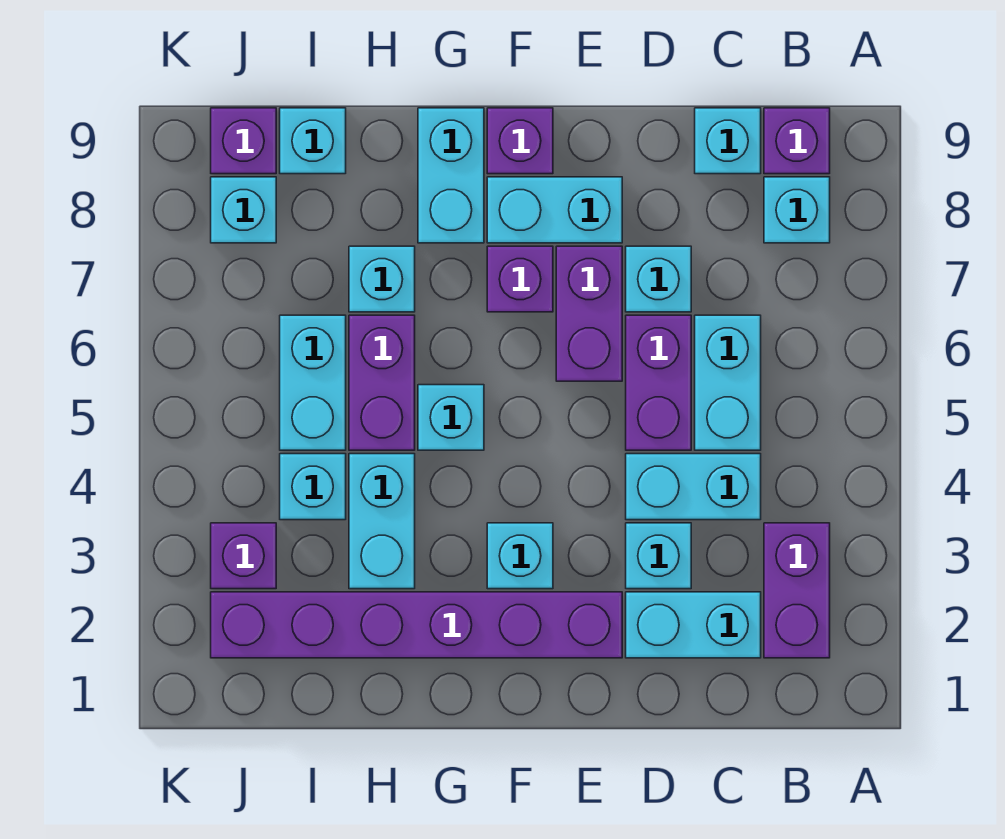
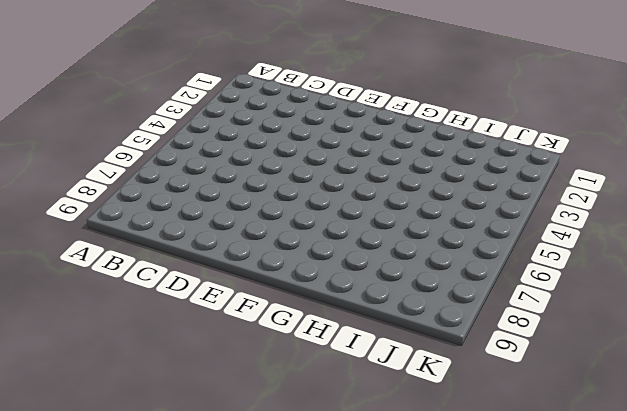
none -> purple brick B2:B3 level 1
none -> cyan brick B8 level 1
none -> purple brick B9 level 1

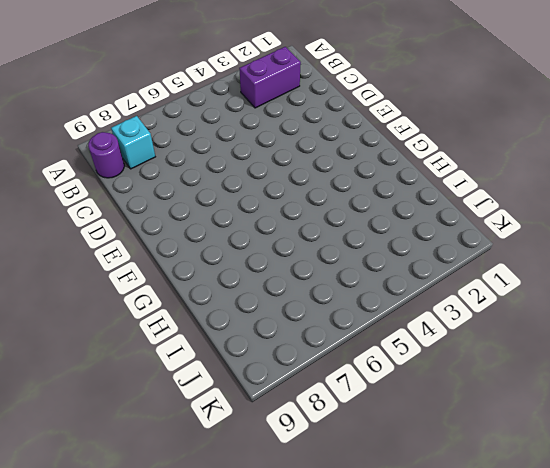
purple round brick B9 level 1 -> purple brick B9 level 1
none -> cyan brick C2:D2 level 1
none -> cyan brick C4:D4 level 1
none -> cyan brick C5:C6 level 1

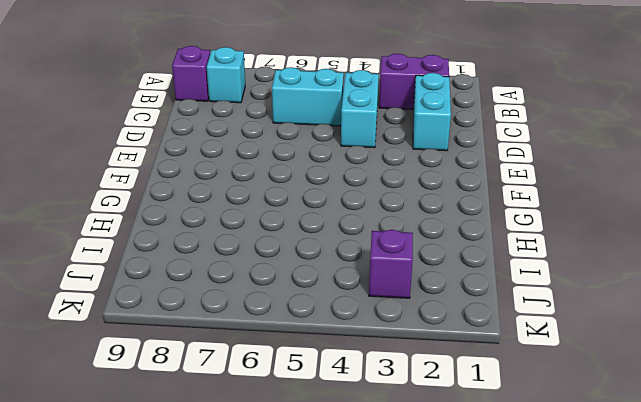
none -> cyan brick C9 level 1
none -> cyan brick D3 level 1
none -> purple brick D5:D6 level 1

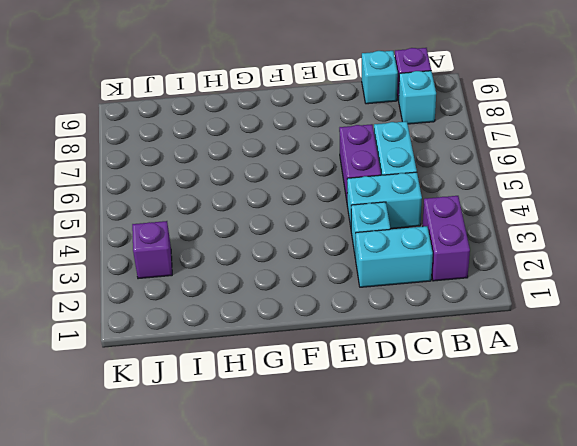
none -> cyan brick D7 level 1
none -> purple brick E2:J2 level 1
none -> purple brick E6:E7 level 1

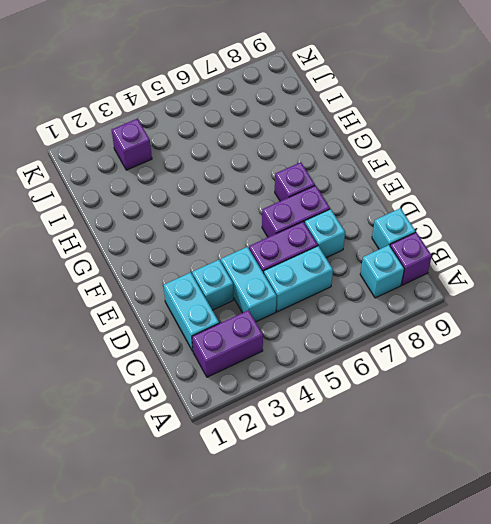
none -> purple brick E2:J2 level 1
none -> cyan brick E8:F8 level 1
none -> cyan brick F3 level 1

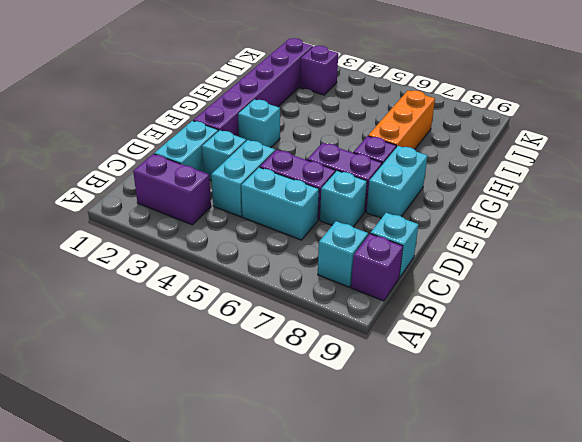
orange brick G7:I7 level 1 -> cyan brick H7 level 1
none -> purple brick F9 level 1
none -> cyan brick G5 level 1
none -> cyan brick G8:G9 level 1

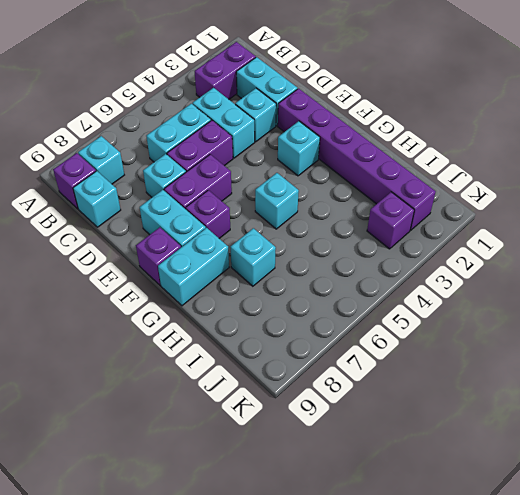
none -> cyan brick H3:H4 level 1
none -> purple brick H5:H6 level 1
none -> cyan brick I4 level 1

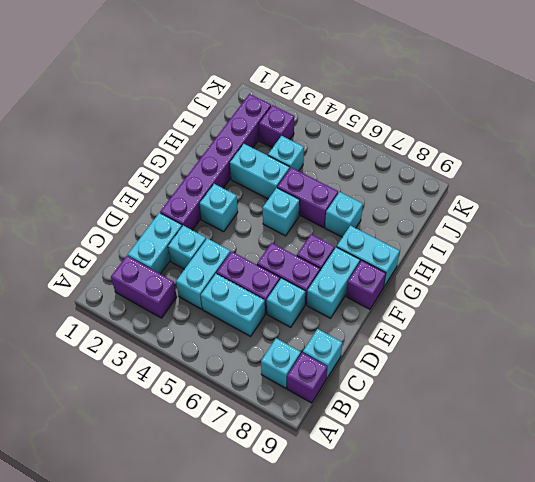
none -> cyan brick I5:I6 level 1
none -> cyan brick I9 level 1
none -> cyan brick J8 level 1

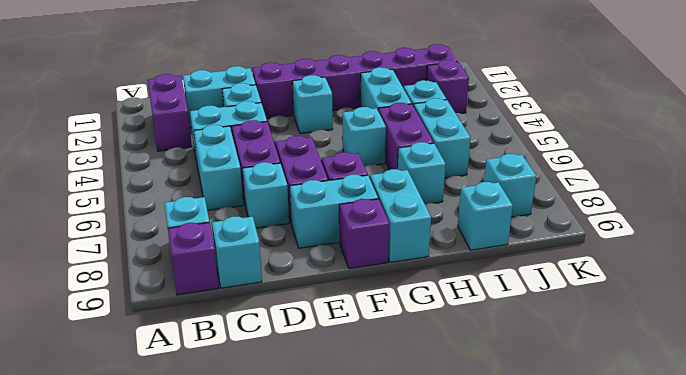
none -> purple brick J9 level 1

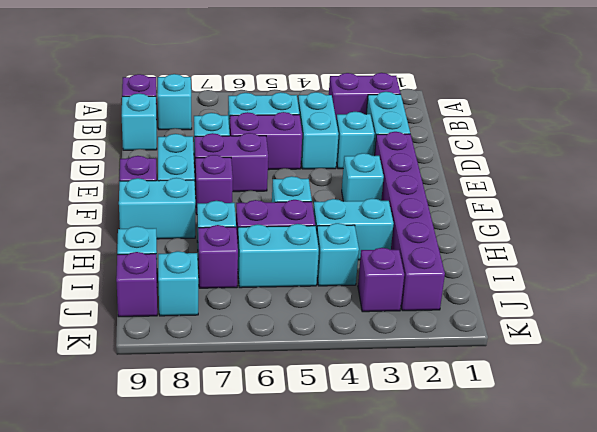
purple brick I7 level 1 -> none

